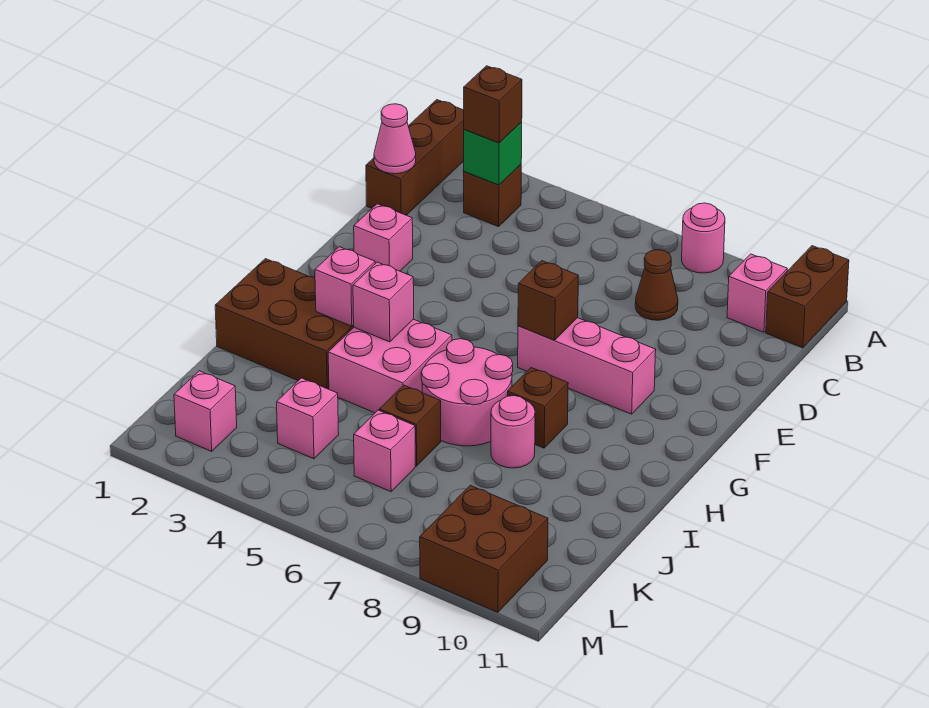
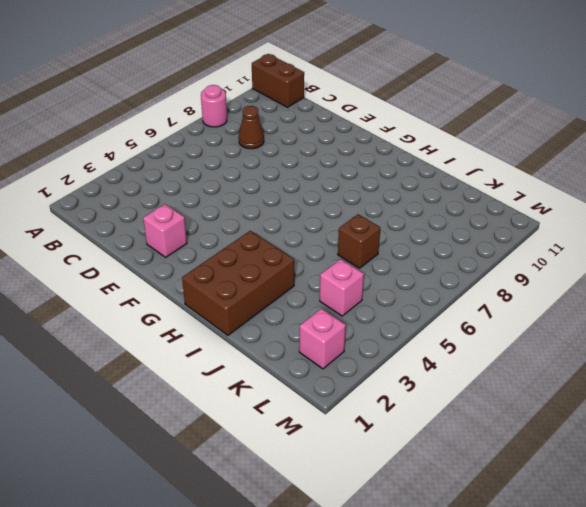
none -> brown brick A1:C1 level 1
none -> brown brick B3 level 1
none -> pink brick B10 level 1

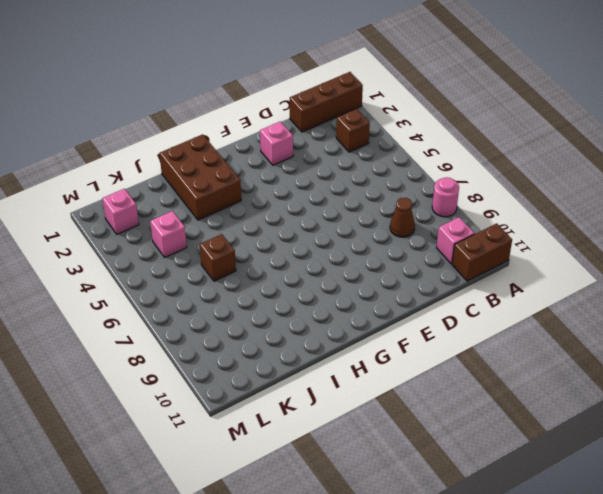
none -> pink brick F7:F9 level 1
none -> pink brick H4:I5 level 1
none -> pink round brick H6:I7 level 1

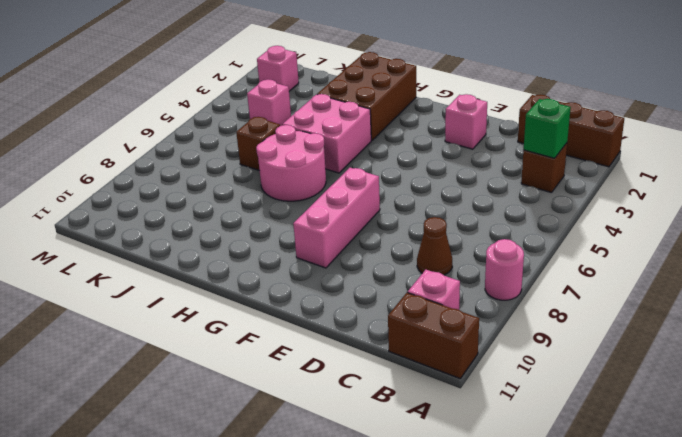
none -> brown brick H8 level 1
none -> pink round brick I8 level 1
none -> pink brick K6 level 1

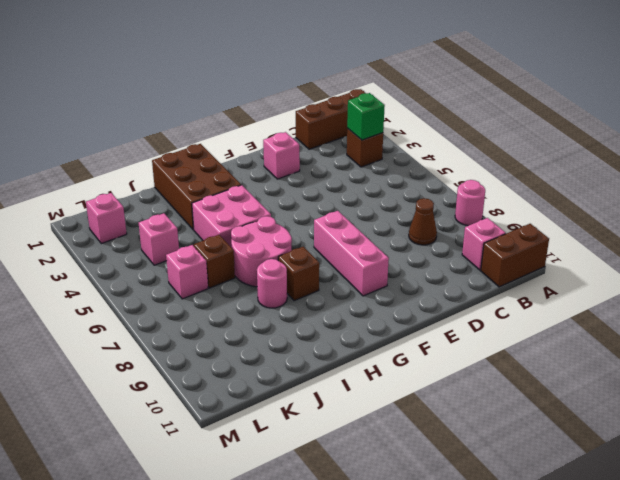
none -> brown brick L9:M10 level 1
none -> pink cone C1 level 2
none -> brown brick F7 level 2

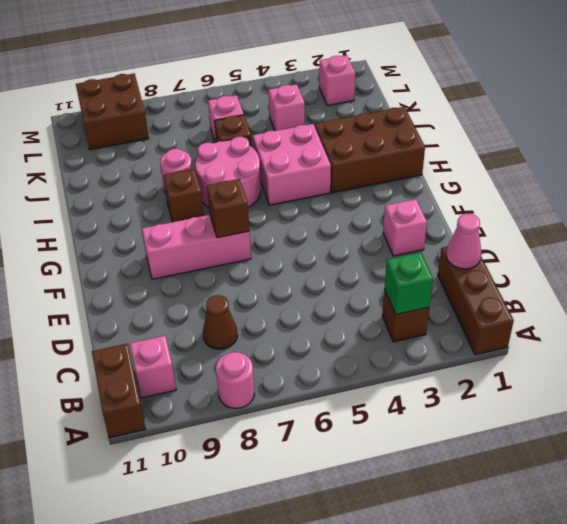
none -> pink brick H3 level 2
none -> pink brick H4 level 2
none -> brown brick B3 level 3

